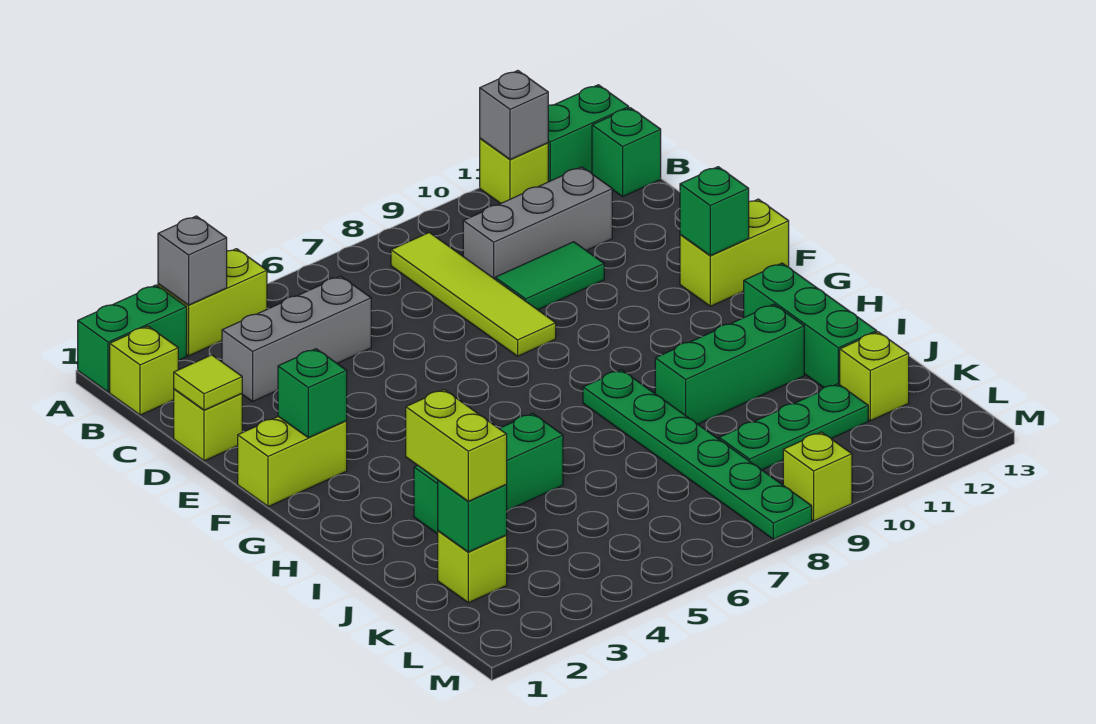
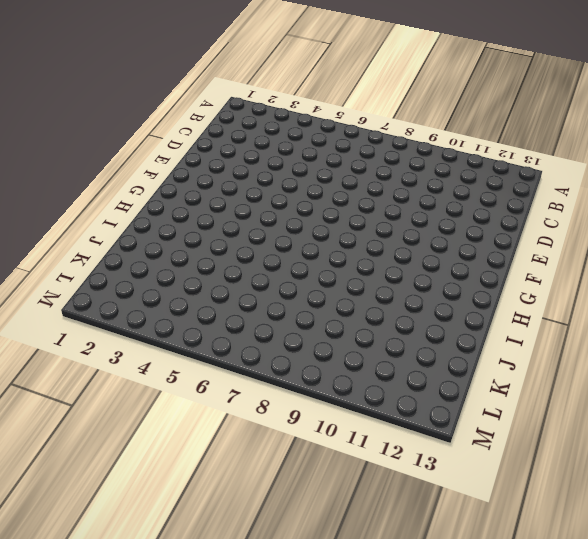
none -> green brick A1:A2 level 1
none -> lime brick A3:A4 level 1
none -> lime brick A11 level 1

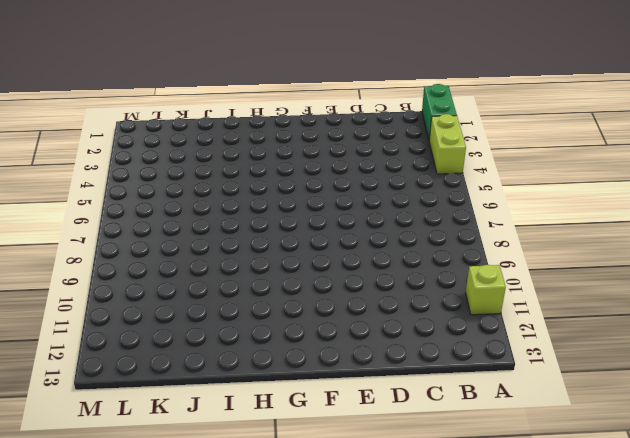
none -> green brick A12:A13 level 1
none -> lime brick B1 level 1
none -> lime tile B8:E8 level 1

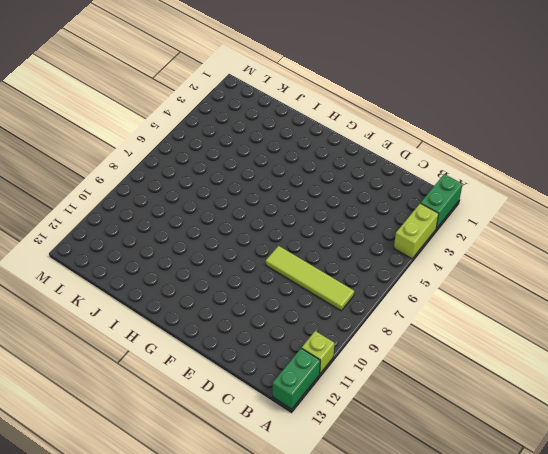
none -> lime brick B1 level 1
none -> green brick B13 level 1
none -> grey brick C3:C5 level 1

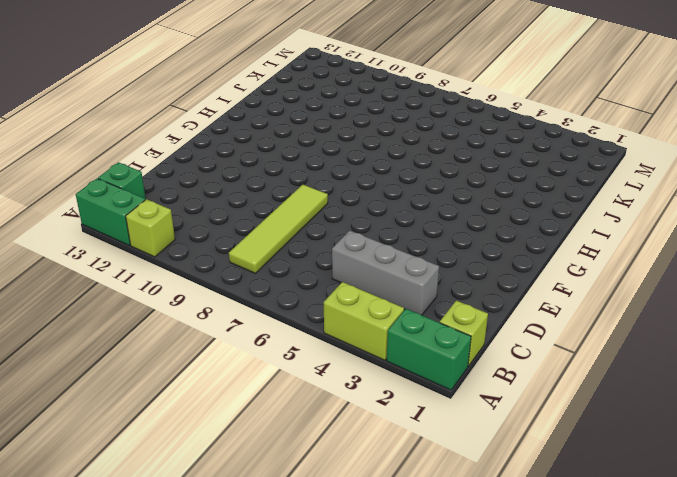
none -> grey brick C9:C11 level 1
none -> lime brick D1 level 1
none -> green tile D9:D10 level 1

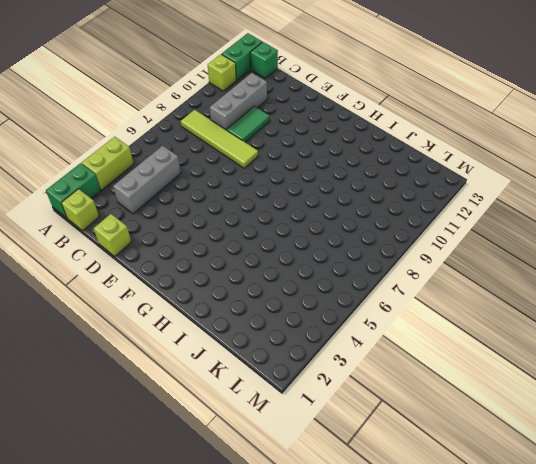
none -> lime brick F1:F2 level 1
none -> lime brick F12:F13 level 1
none -> green plate H8:M8 level 1

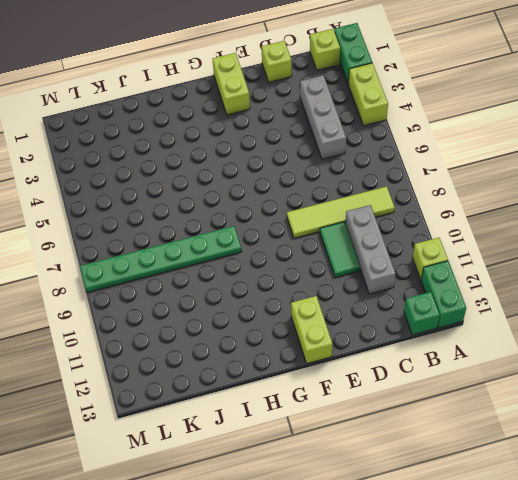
none -> green brick H12:J12 level 1
none -> green brick I3:I5 level 1
none -> green brick I9:I11 level 1

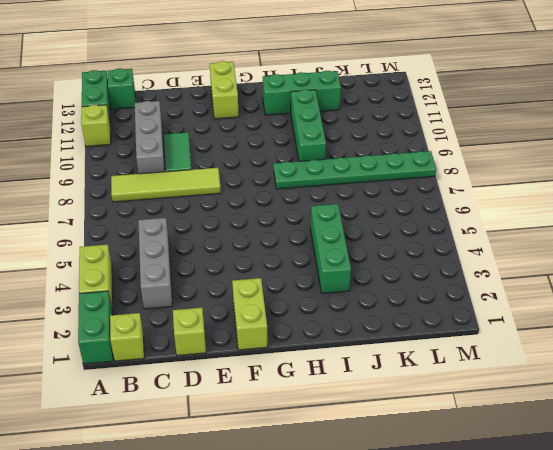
none -> lime brick K2 level 1
none -> green plate K9:K11 level 1
none -> lime brick K12 level 1

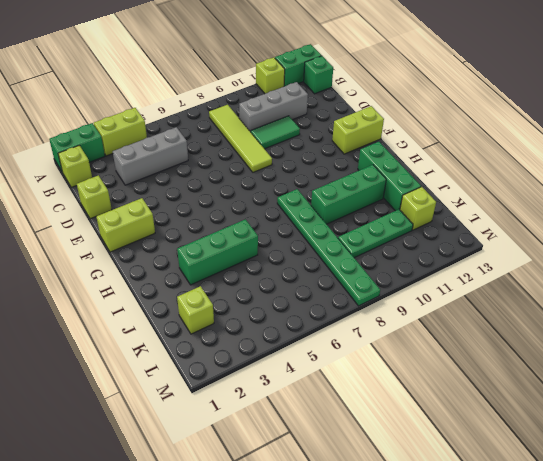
none -> lime brick M9 level 1
none -> grey brick A3 level 2
none -> grey brick A11 level 2

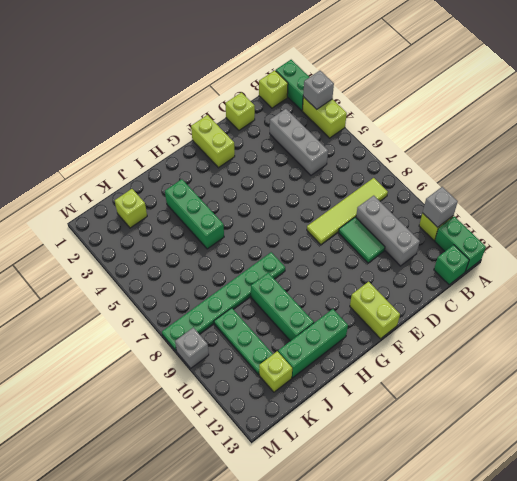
grey brick M9 level 1 -> lime brick M9 level 1
none -> lime tile D1 level 2
none -> green brick F2 level 2
none -> green brick F12 level 2

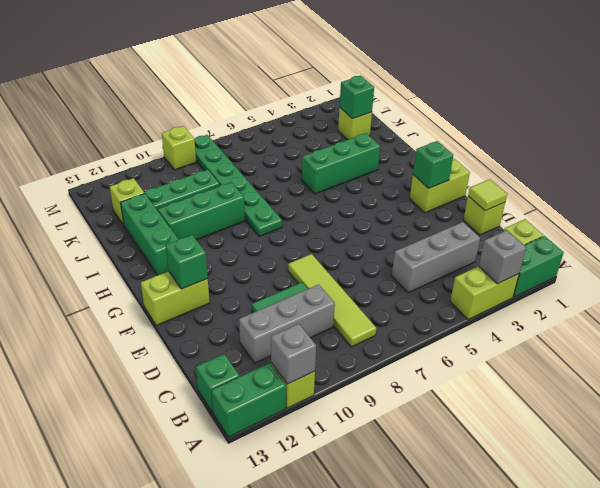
none -> lime brick J2:K2 level 3

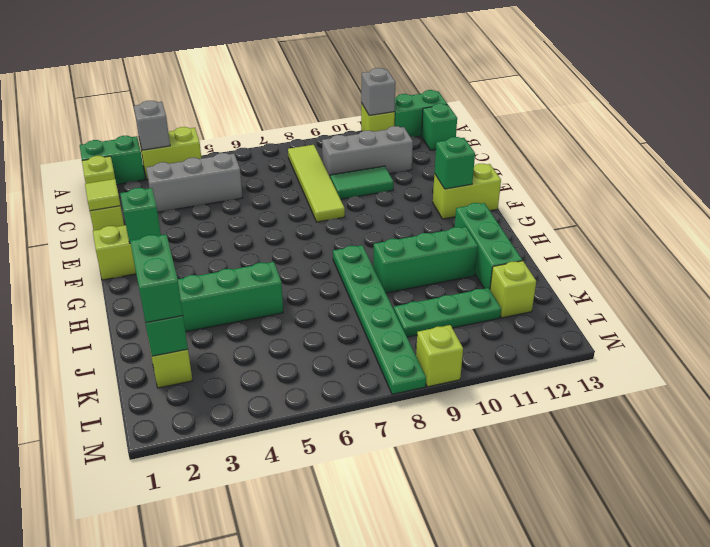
green brick J2:K2 level 3 -> lime brick J2:K2 level 3

